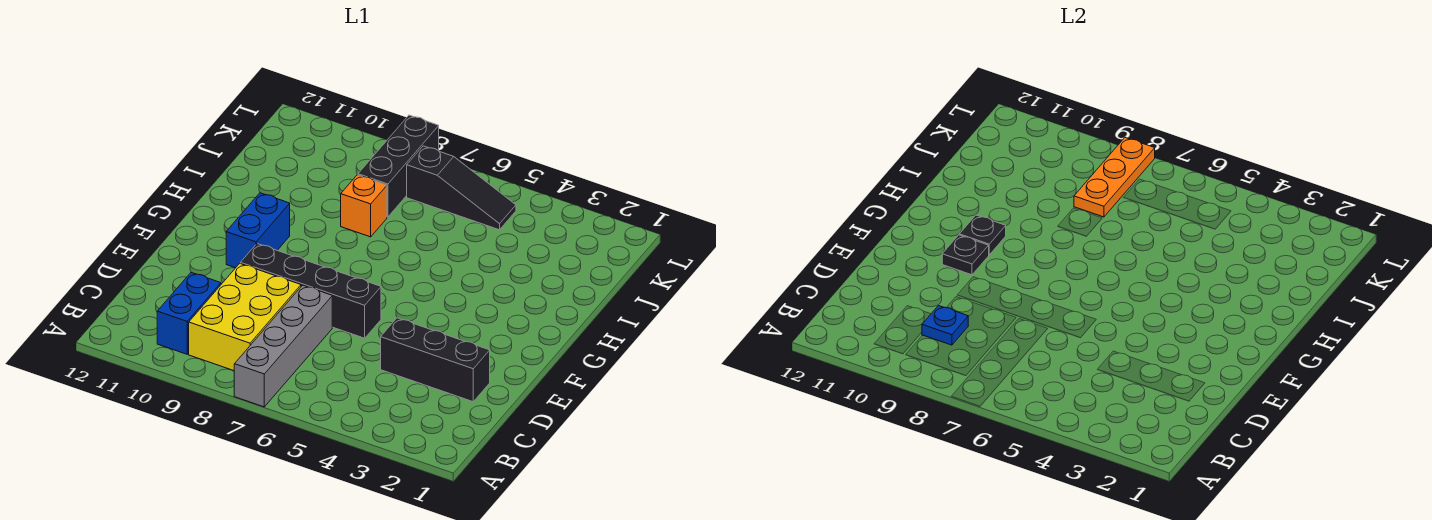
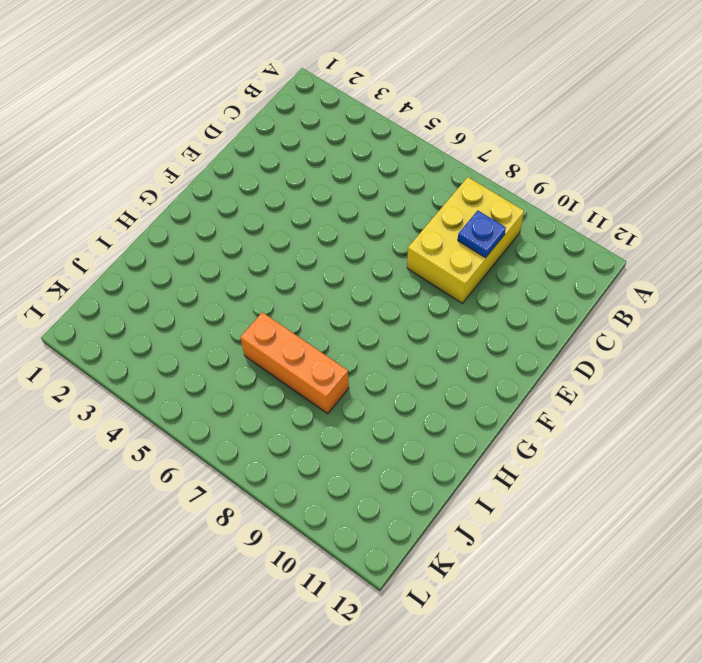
orange brick I6:I8 level 1 -> orange brick I8 level 1
none -> grey brick A7:D7 level 1
none -> blue brick B10:C10 level 1
none -> black brick D2:D4 level 1

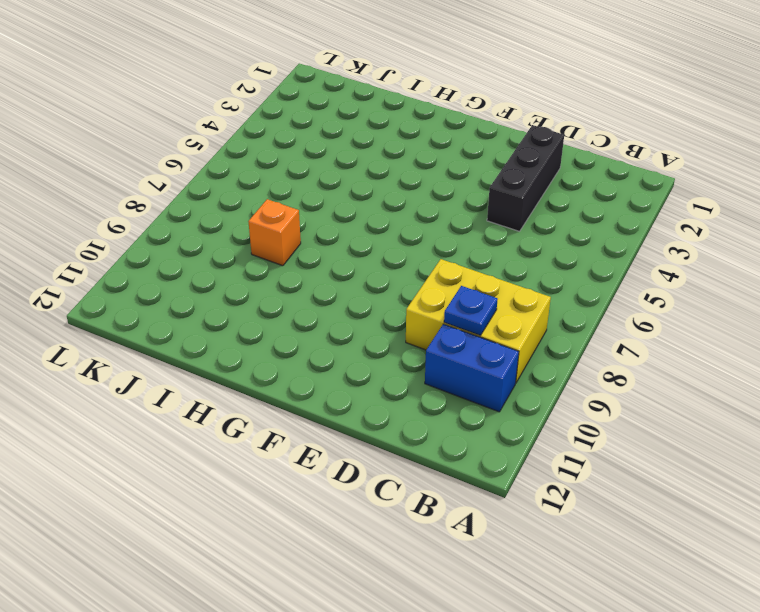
none -> grey brick A7:D7 level 1
none -> black brick E6:E9 level 1
none -> blue brick F10:G10 level 1

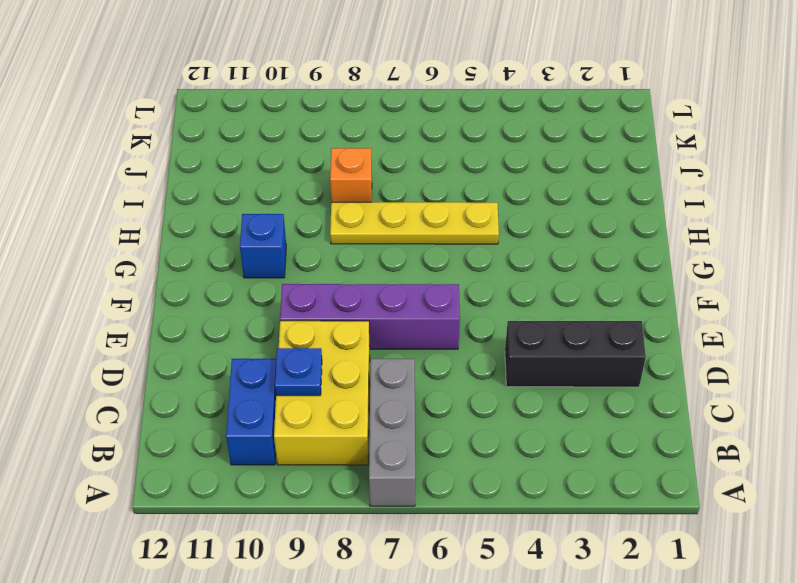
grey brick A7:C7 level 1 -> grey brick A7:D7 level 1
purple brick E6:E9 level 1 -> black brick E6:E9 level 1
blue brick G10 level 1 -> blue brick F10:G10 level 1
yellow plate H5:H8 level 1 -> none
none -> black brick J8:L8 level 1
none -> black slope K5:K7 level 1 top 7
none -> black plate F10 level 2

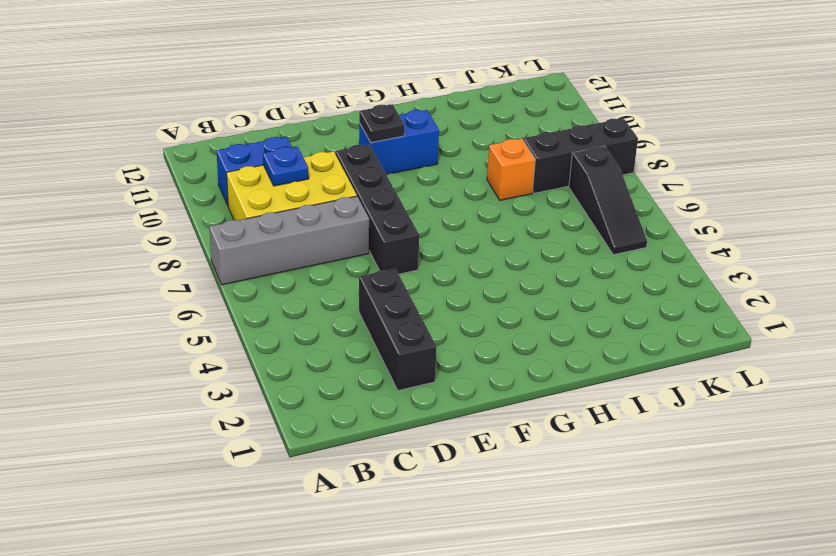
none -> black plate G10 level 2
none -> orange plate J8:L8 level 2

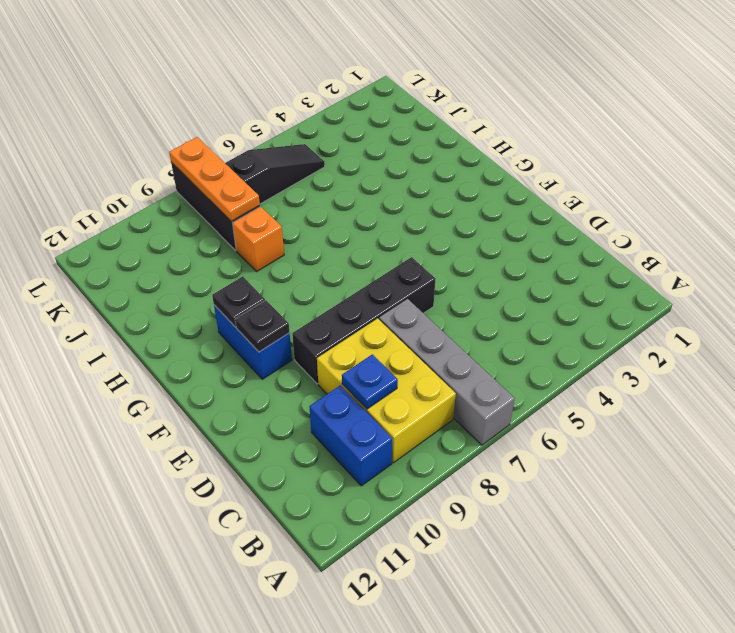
none -> black brick D2:D4 level 1

